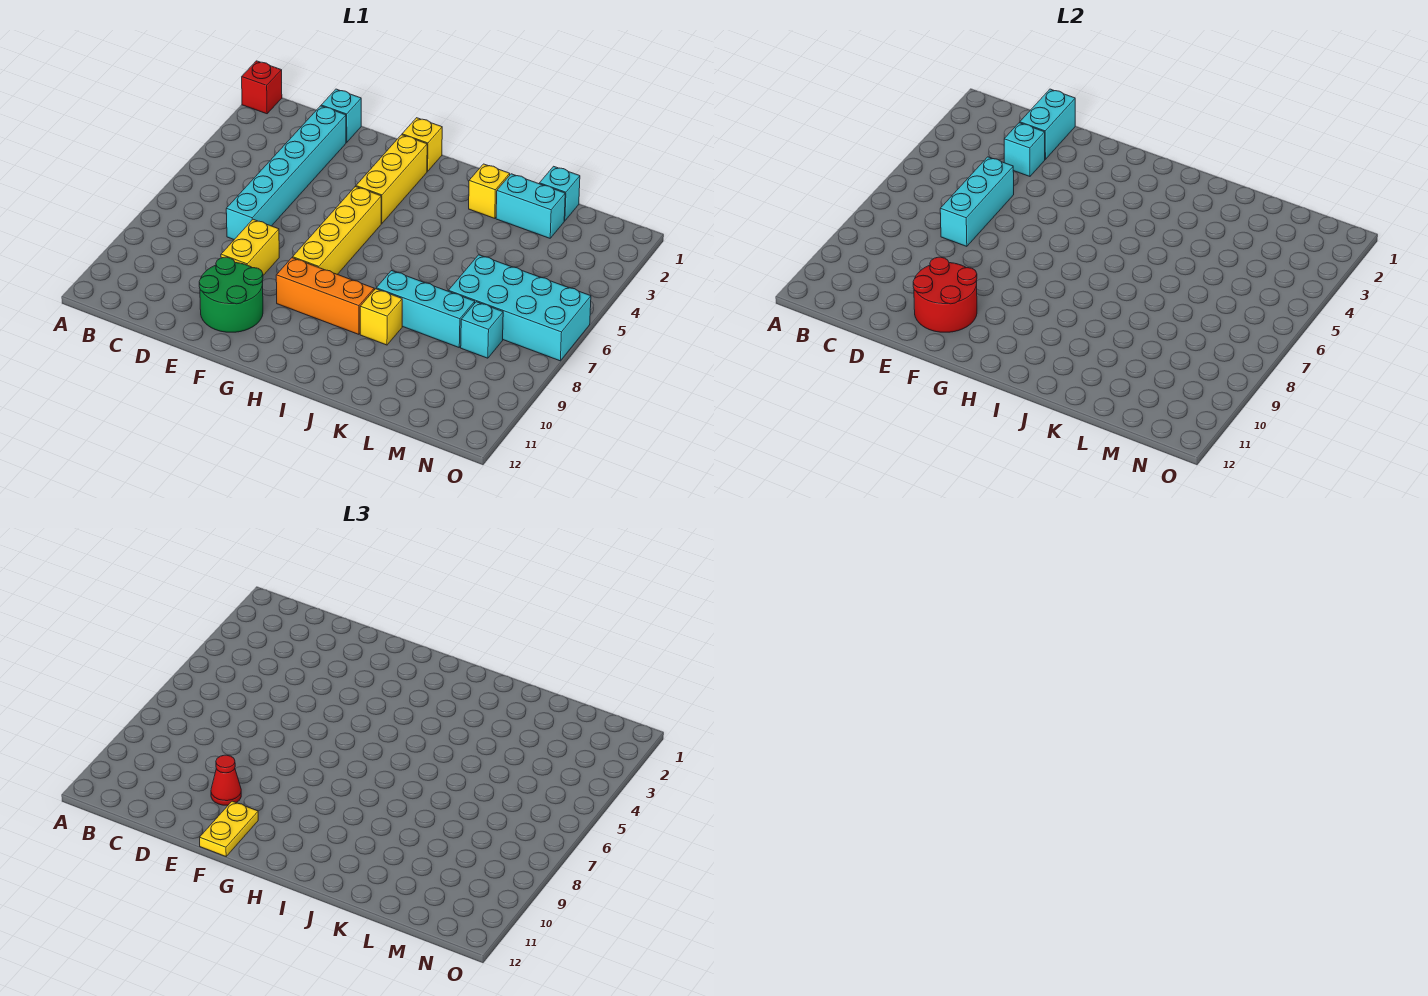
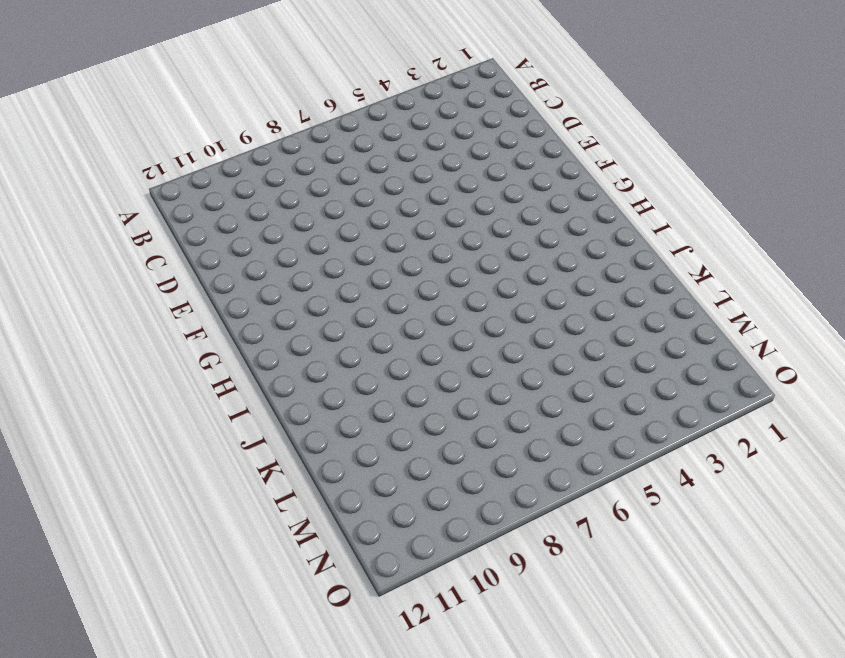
none -> red brick A1 level 1
none -> cyan brick D1 level 1
none -> cyan brick D2:D7 level 1

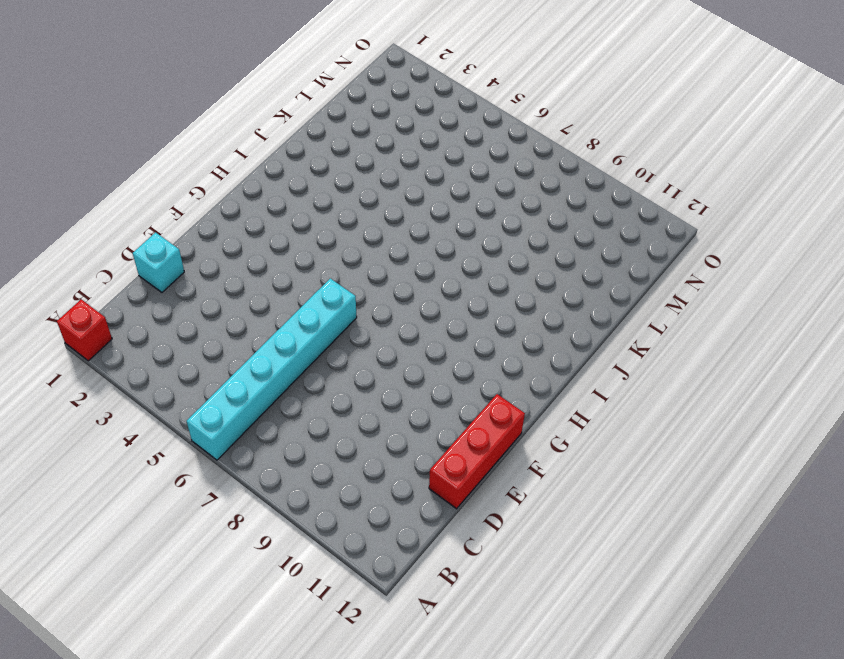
cyan brick A6:F6 level 1 -> cyan brick D2:D7 level 1
red brick D12:F12 level 1 -> none
none -> yellow brick E8:E9 level 1
none -> green round brick E10:F11 level 1
none -> yellow brick G1 level 1

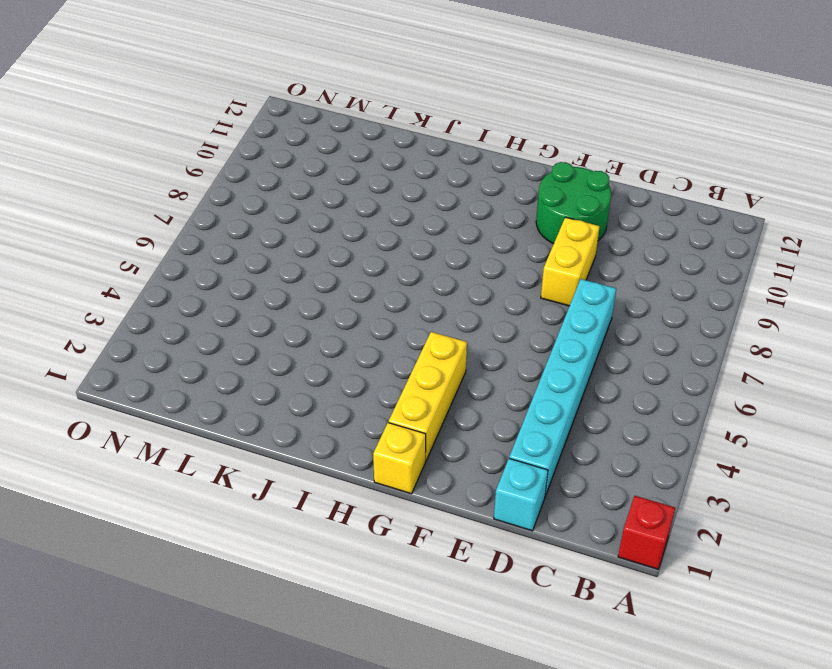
none -> yellow brick G5:G8 level 1
none -> orange brick G9:I9 level 1
none -> yellow brick J2 level 1

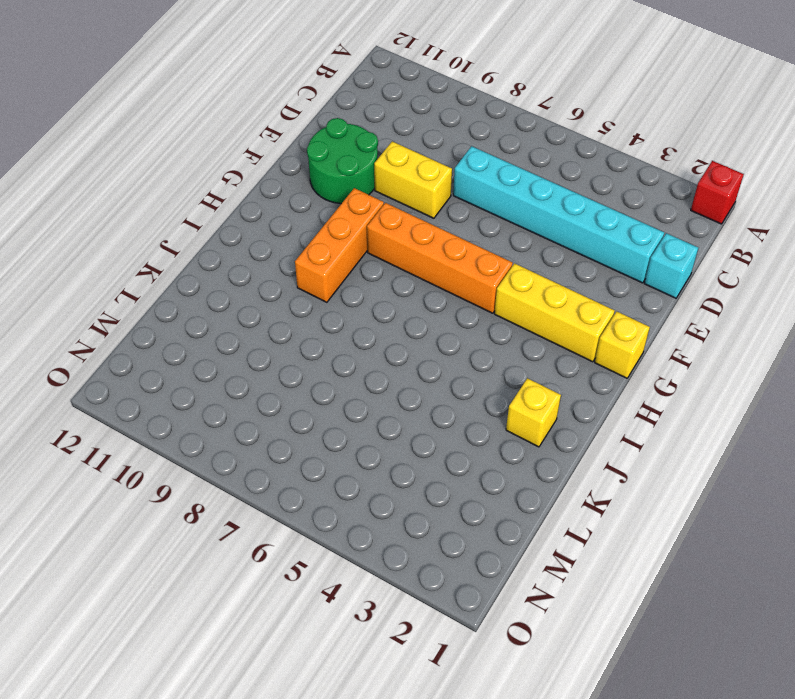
orange brick G5:G8 level 1 -> yellow brick G5:G8 level 1
none -> cyan brick J8:L8 level 1
none -> yellow brick J9 level 1
none -> cyan brick K2:L2 level 1

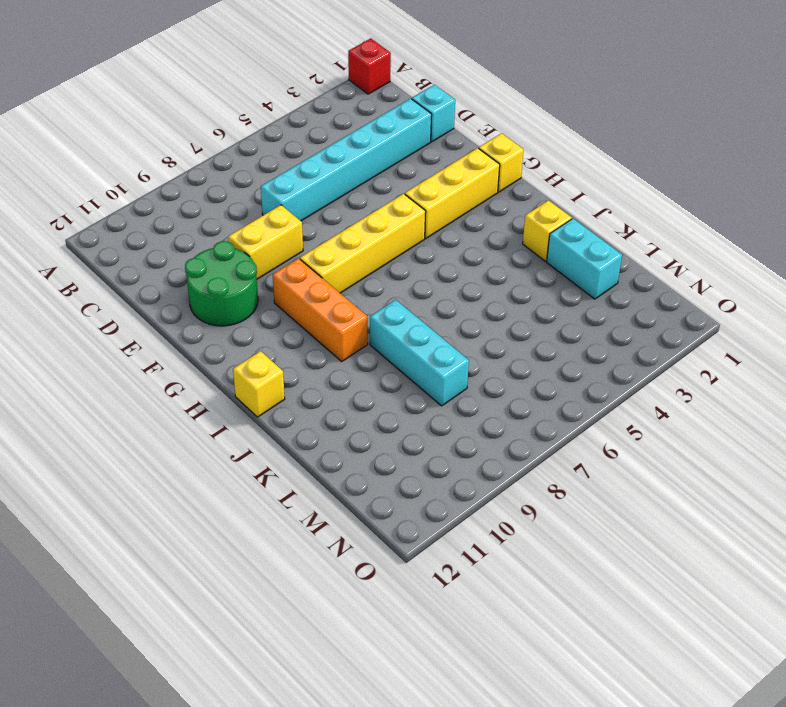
yellow brick I12 level 1 -> yellow brick J9 level 1
none -> cyan brick L1 level 1
none -> cyan brick L6:O7 level 1
none -> cyan brick M8 level 1

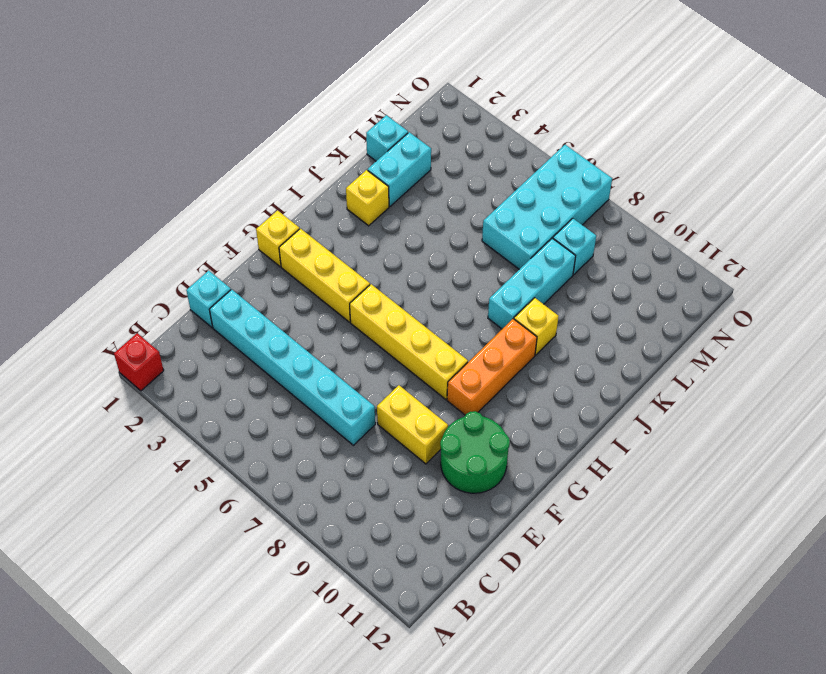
none -> cyan brick D1:D2 level 2
none -> cyan brick D3 level 2
none -> cyan brick D5:D7 level 2

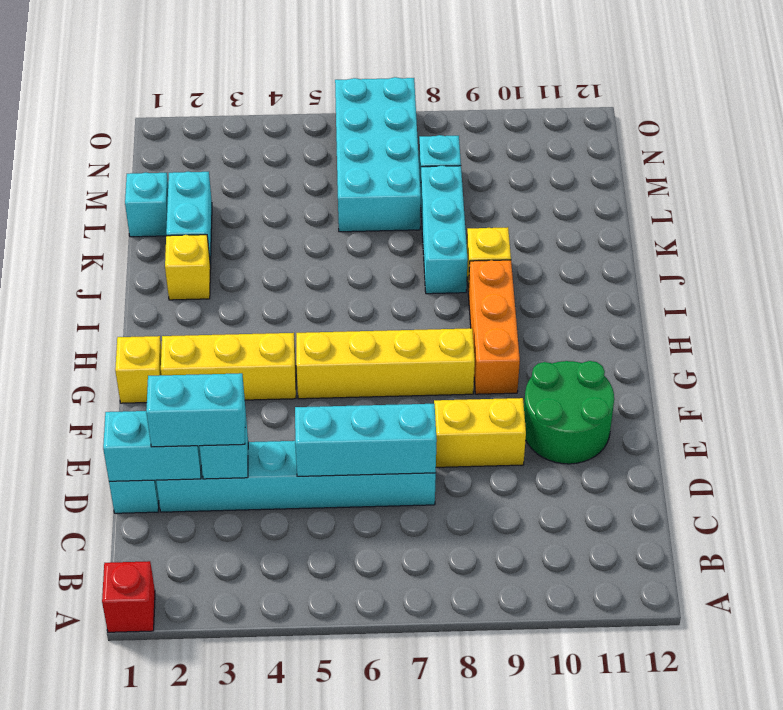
cyan brick D2:D3 level 3 -> none
none -> red round brick E10:F11 level 2
none -> red cone E10 level 3
none -> yellow plate F11:F12 level 3

